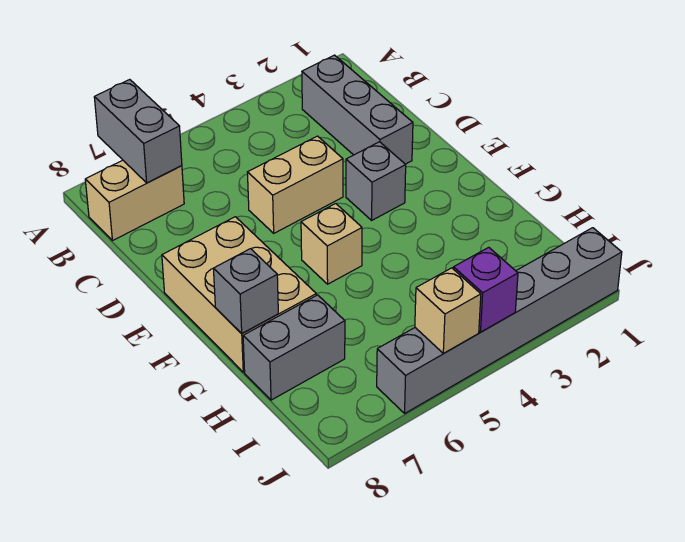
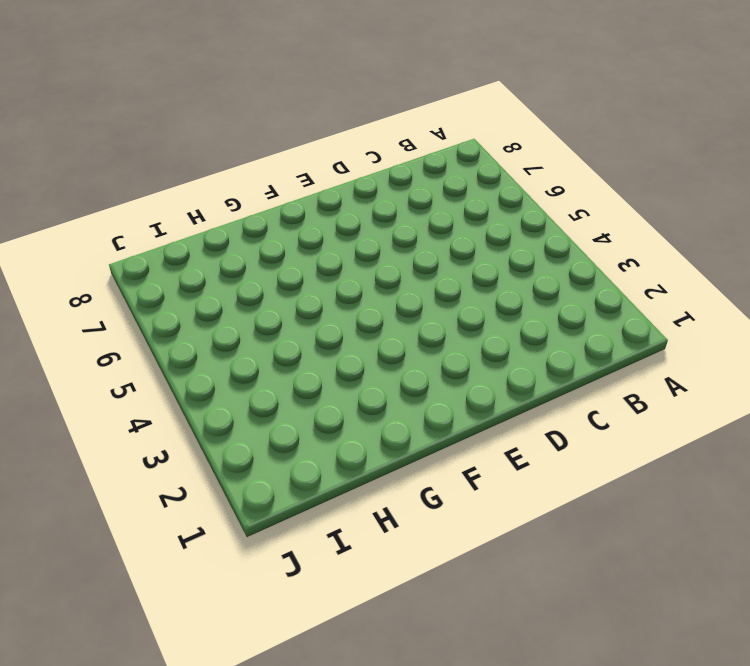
none -> grey brick B2:D2 level 1
none -> tan brick B7:B8 level 1
none -> tan brick D4:D5 level 1

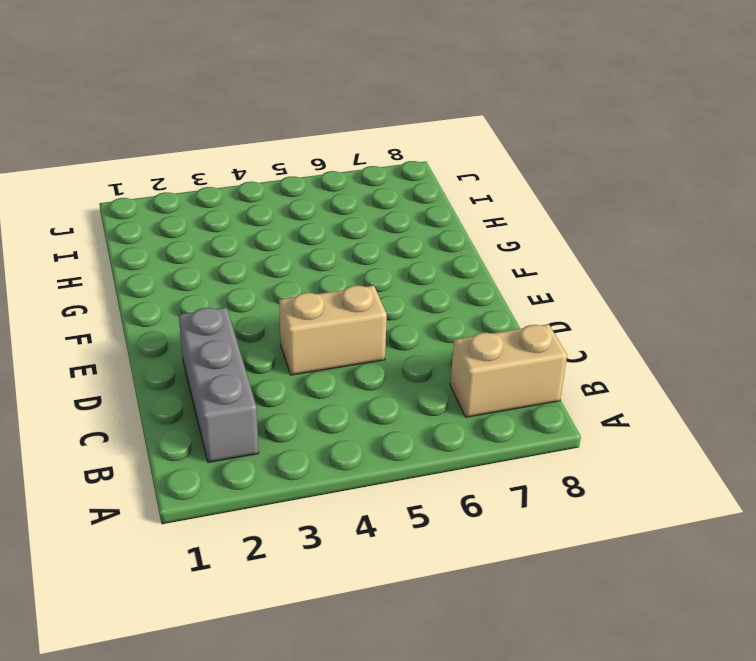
none -> grey brick E3 level 1
none -> tan brick E7:G8 level 1
none -> tan brick F5 level 1

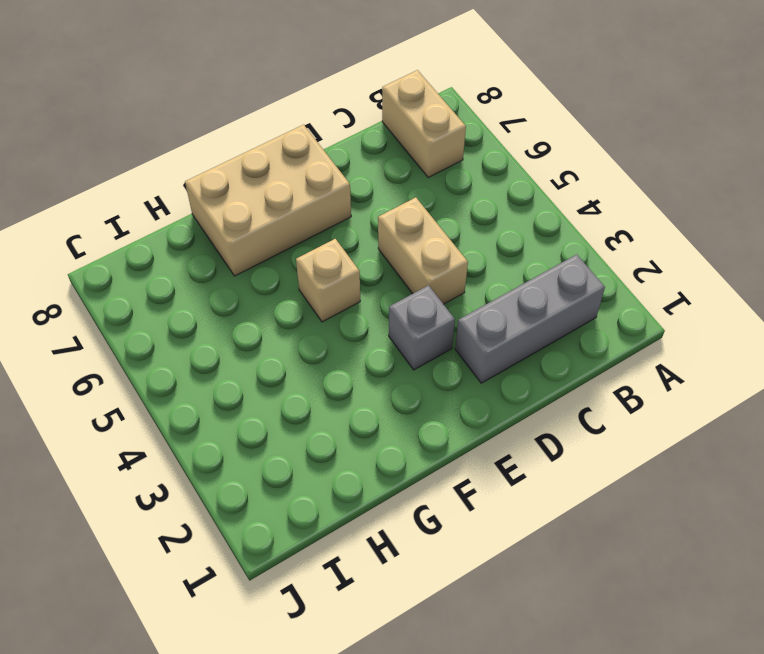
none -> grey brick H7:H8 level 1
none -> grey brick J1:J6 level 1
none -> grey brick A7:B7 level 2

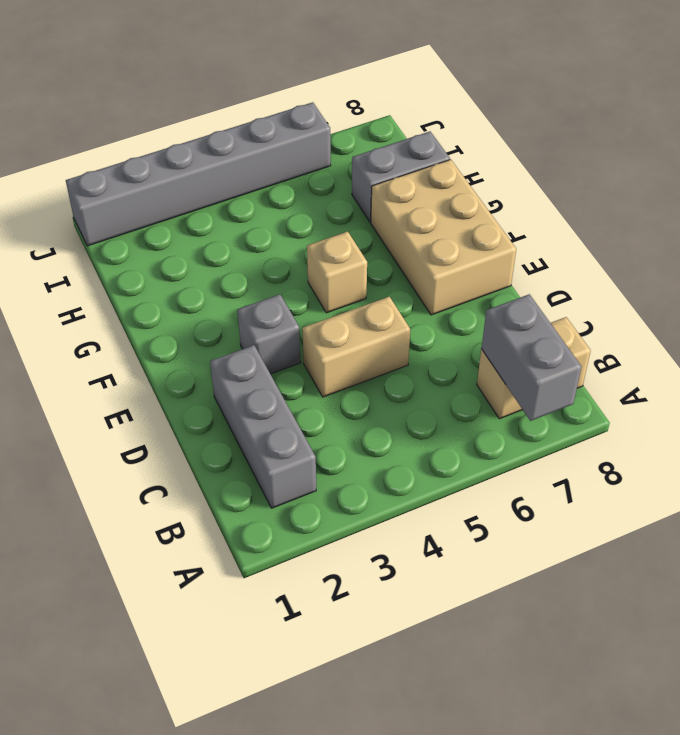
none -> grey brick G8 level 2
none -> purple brick J4 level 2
none -> tan brick J5 level 2

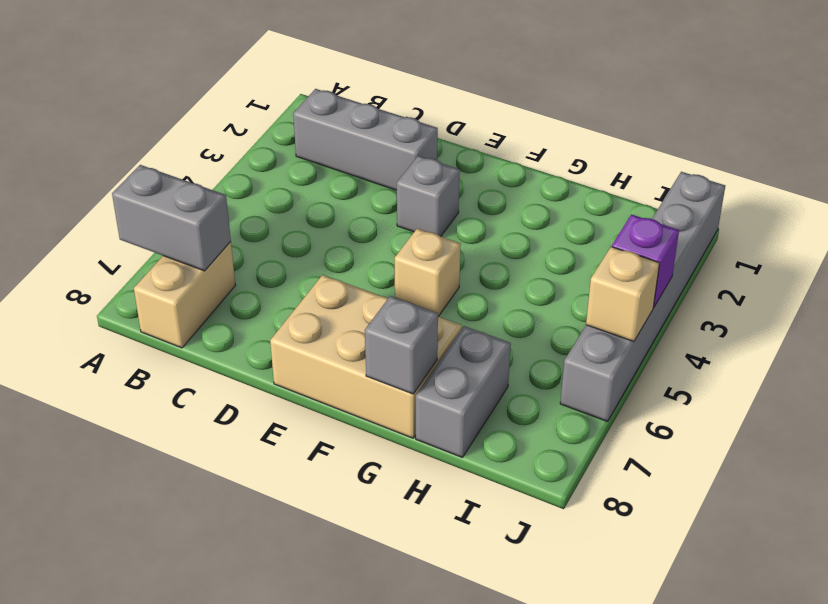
none -> tan brick D4:D5 level 1

